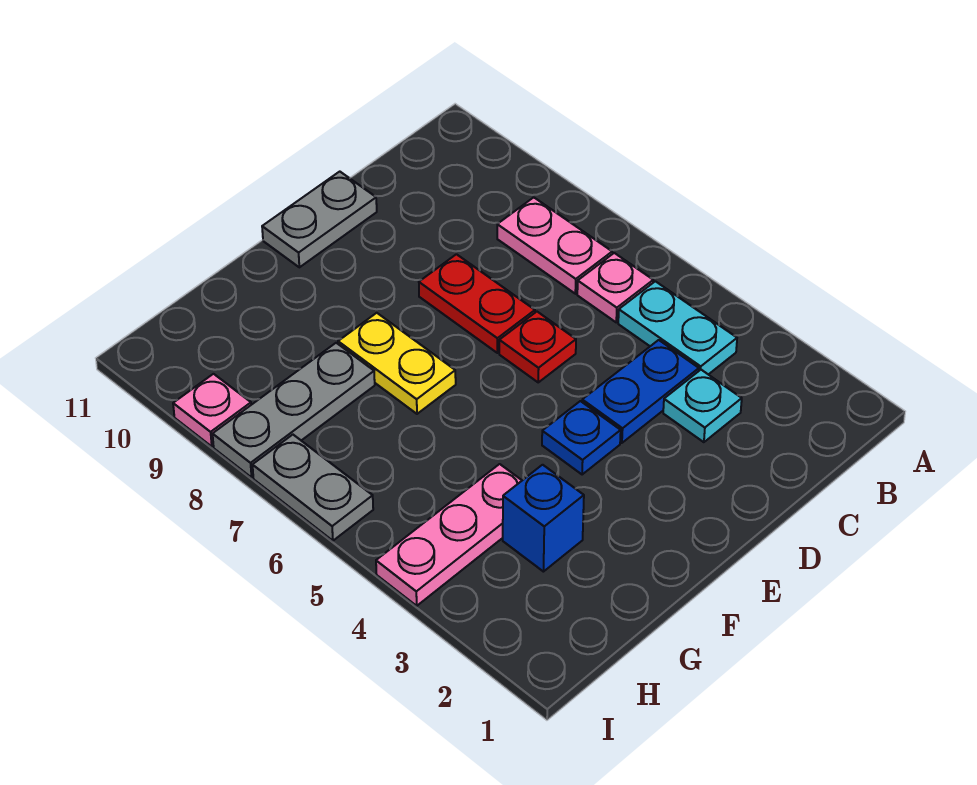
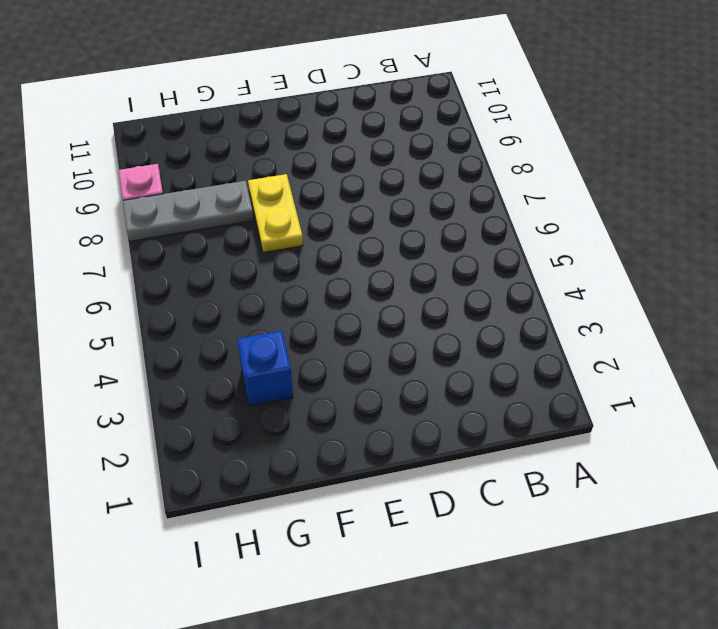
none -> cyan plate B4:B5 level 1
none -> pink plate B6 level 1
none -> pink plate B7:B8 level 1

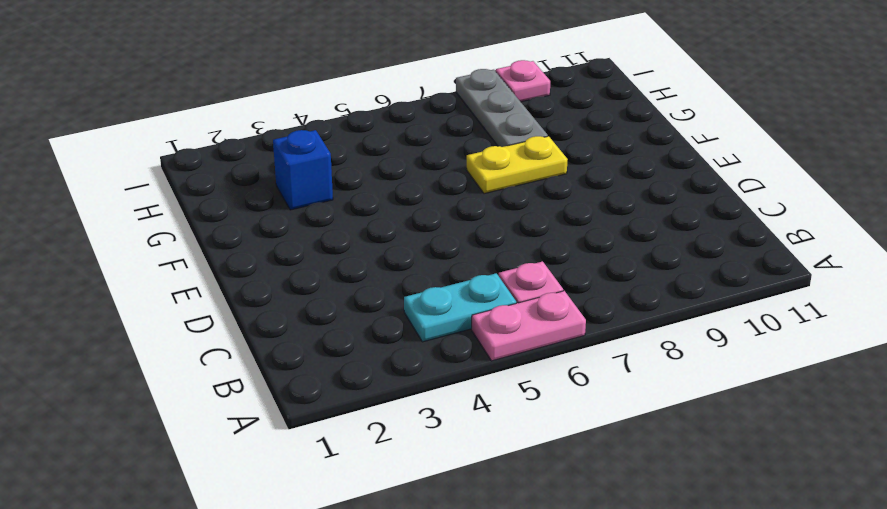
pink plate A5:A6 level 1 -> pink plate B7:B8 level 1
none -> cyan plate C3 level 1
none -> blue plate C4:D4 level 1
none -> red plate D6 level 1

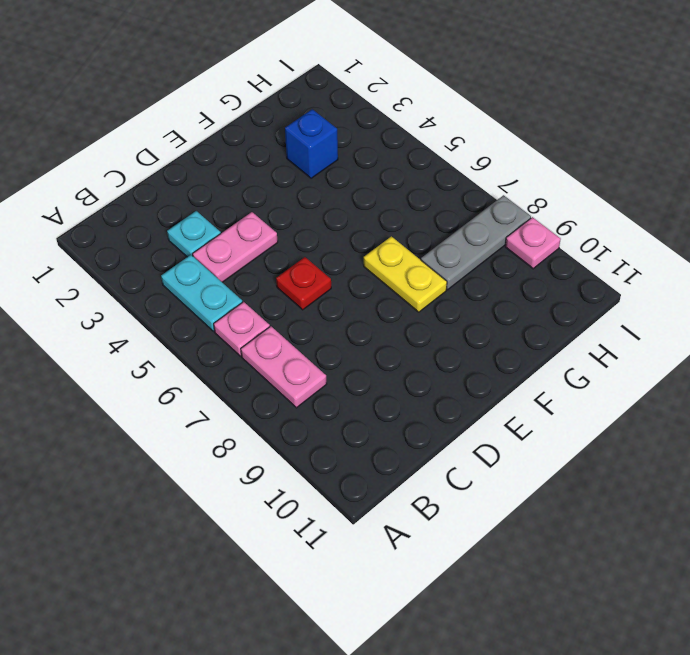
pink plate C4:D4 level 1 -> blue plate C4:D4 level 1
none -> red plate D7:D8 level 1
none -> grey plate D11:E11 level 1
none -> blue plate E4 level 1

